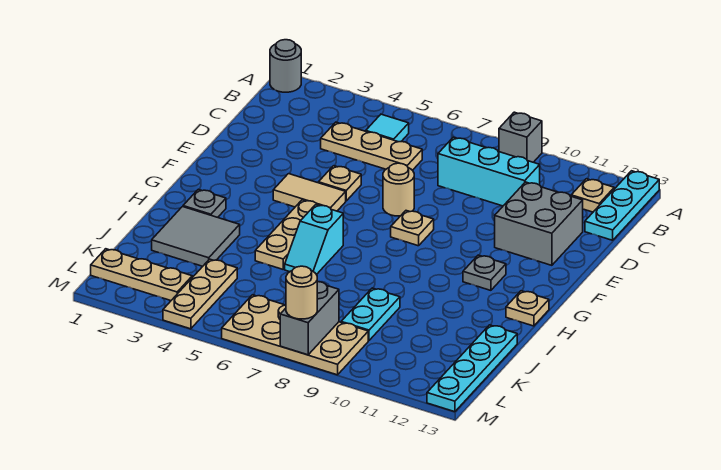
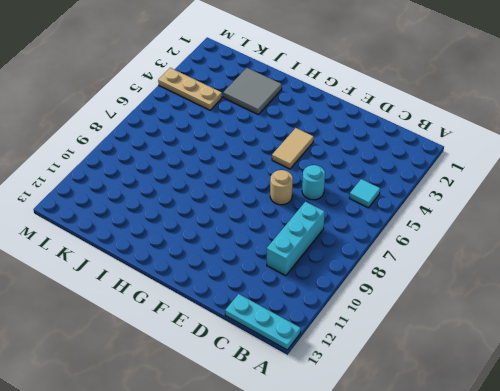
cyan round brick D6 level 1 -> none
none -> grey round brick A1 level 1
none -> grey brick A9 level 1
none -> tan plate B12 level 1

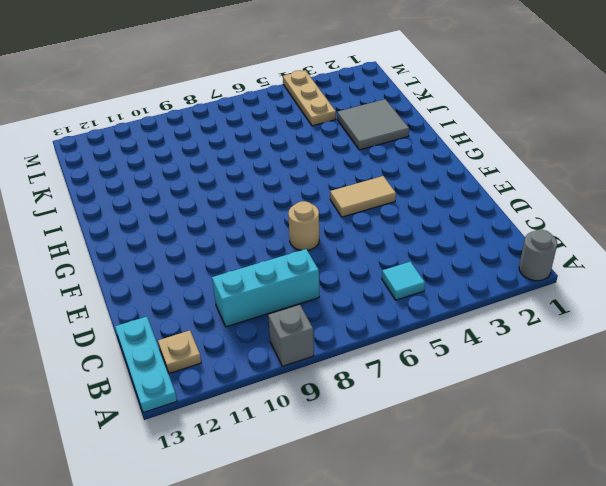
none -> tan plate C4:C6 level 1
none -> grey brick D11:E12 level 1
none -> tan plate E5 level 1

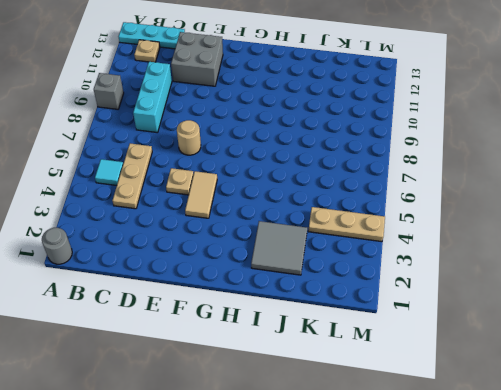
none -> tan plate F8 level 1
none -> tan plate G5:I5 level 1
none -> grey plate G11 level 1

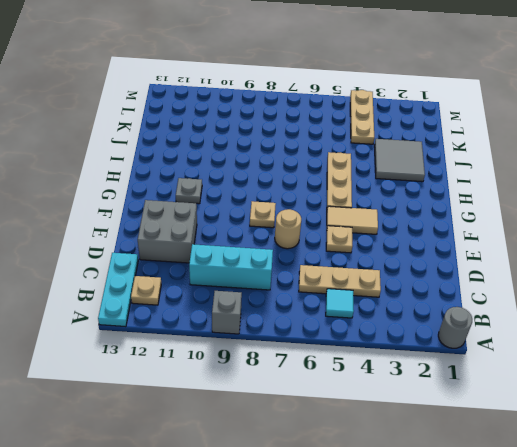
none -> grey plate H2 level 1
none -> cyan slope H6:I6 level 1 top H
none -> tan plate H13 level 1

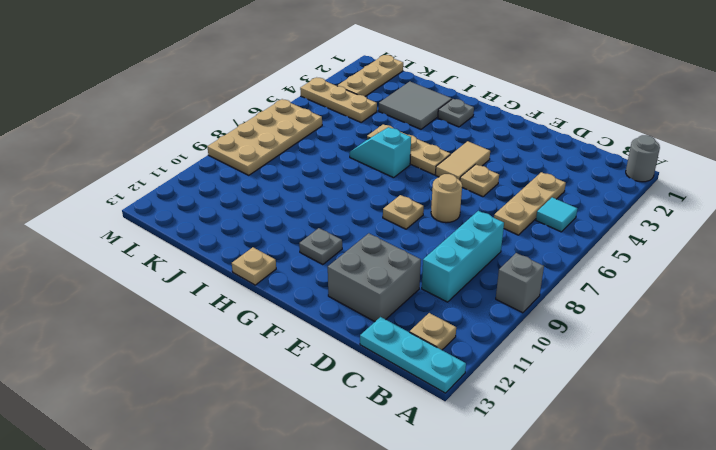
none -> cyan plate J9:K9 level 1
none -> cyan plate J13:M13 level 1
none -> grey brick L8:M8 level 2

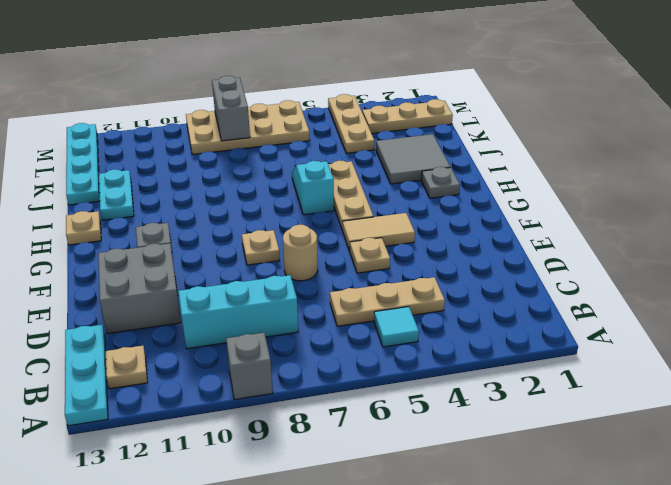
cyan plate I12:J12 level 1 -> cyan plate J9:K9 level 1
none -> grey round brick A1 level 1
none -> tan round brick M8 level 3

